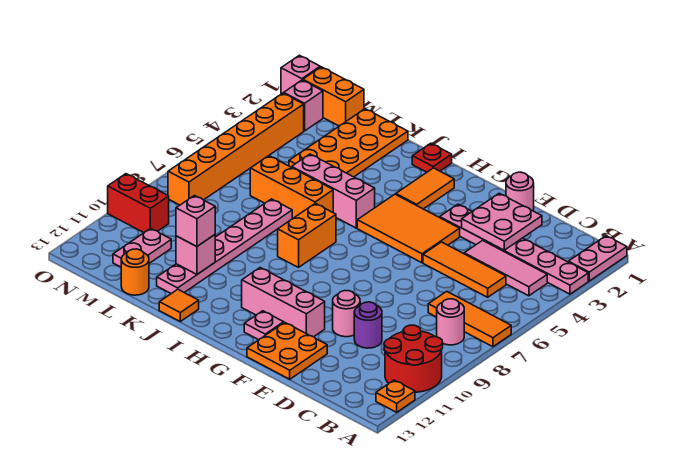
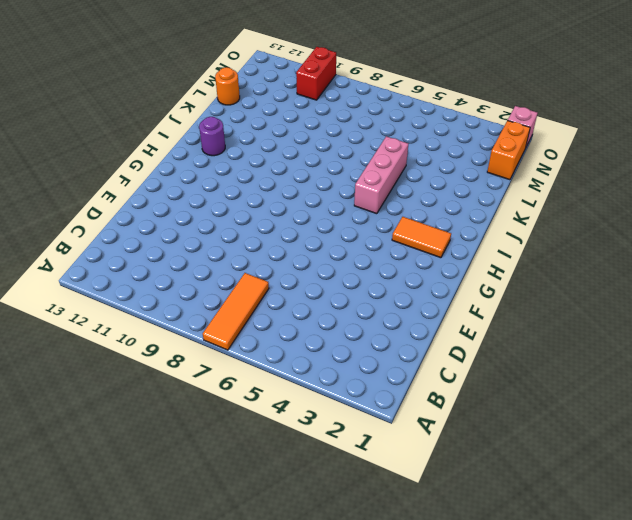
purple round brick I12 level 1 -> purple round brick D10 level 1
none -> pink plate A1:A2 level 1
none -> pink plate A3:F3 level 1
none -> red round brick A10:B11 level 1
none -> orange plate A12 level 1

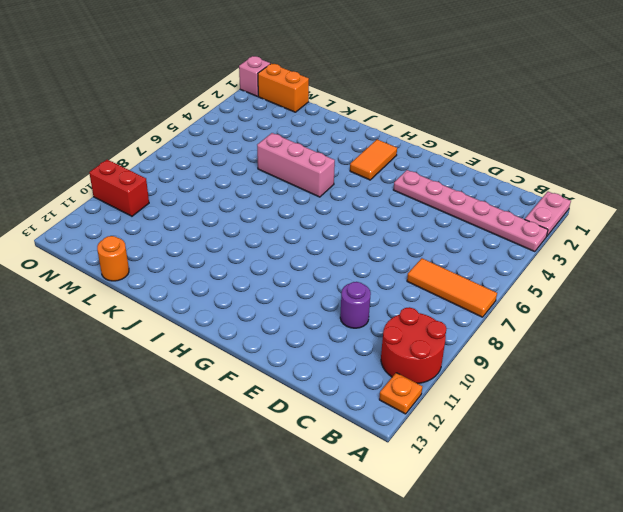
none -> pink tile B4:D4 level 1
none -> pink round brick B8 level 1
none -> orange tile C5:E5 level 1
none -> pink round brick E1 level 1

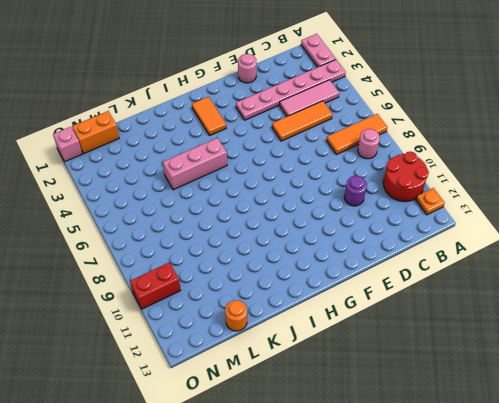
none -> pink round brick E10 level 1
none -> orange plate E12:F13 level 1
none -> orange tile F4:H5 level 1
none -> pink brick F11:H11 level 1

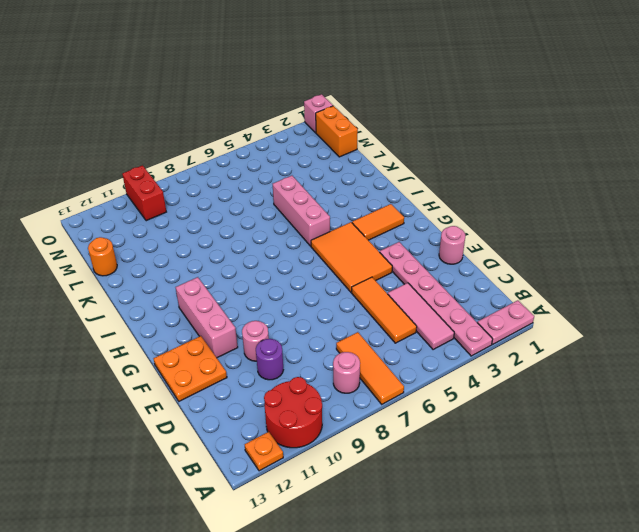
none -> pink plate G12 level 1
none -> red plate I1 level 1
none -> orange brick I7:I8 level 1
none -> orange brick J6:L6 level 1

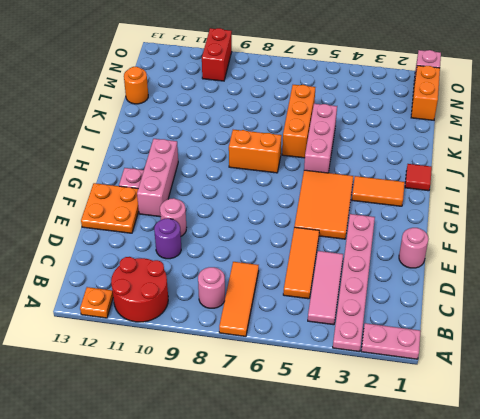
red tile I1 level 1 -> red plate I1 level 1
none -> orange tile J13 level 1
none -> orange plate K1:L4 level 1
none -> pink plate K7:K12 level 1
none -> pink plate M11:M12 level 1

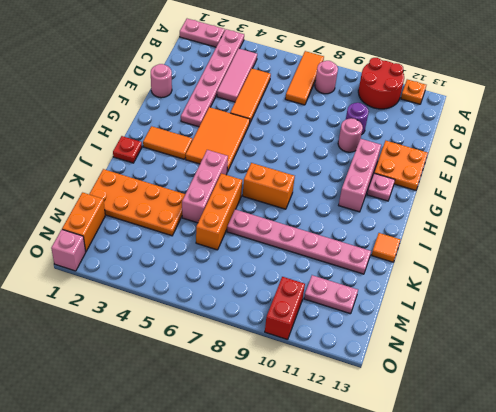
none -> orange round brick L13 level 1
none -> pink brick N2 level 1
none -> orange brick N3:N8 level 1
none -> pink plate D2:E3 level 2

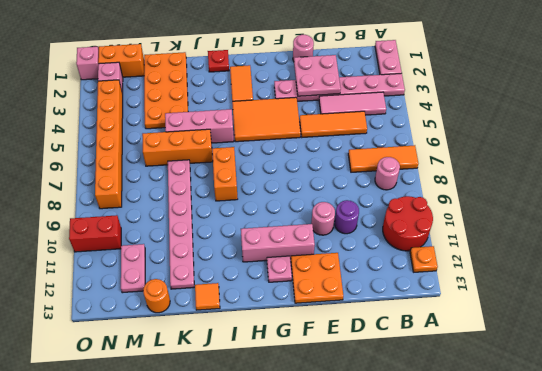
none -> pink brick K11 level 2
none -> pink brick K11 level 3

